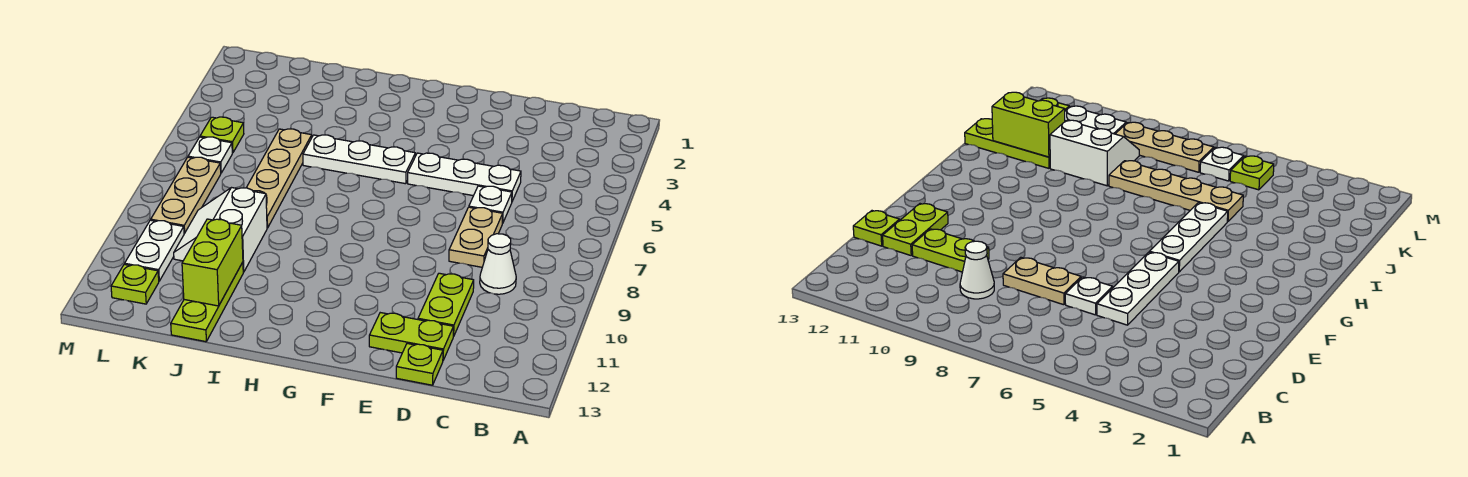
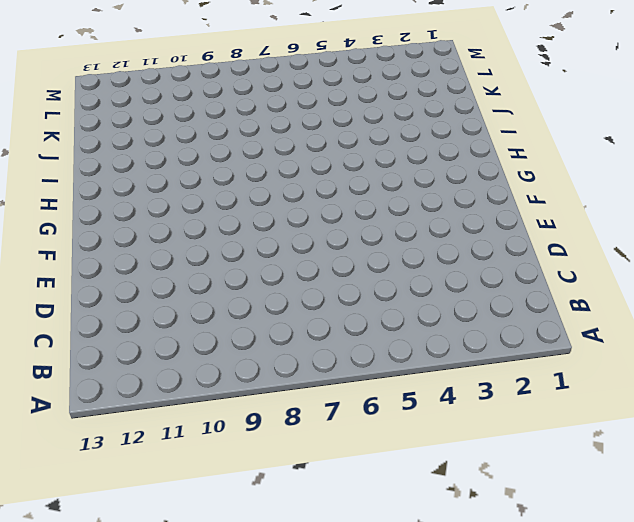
none -> white cone C9 level 1
none -> white plate D5:F5 level 1
none -> white plate D6 level 1

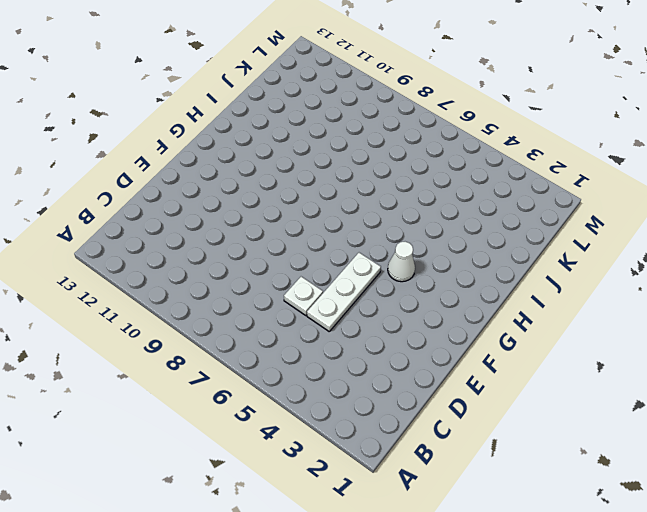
white cone G4 level 1 -> white cone C9 level 1
none -> tan plate D7:D8 level 1
none -> lime plate D10:D11 level 1
none -> lime plate D12:E12 level 1

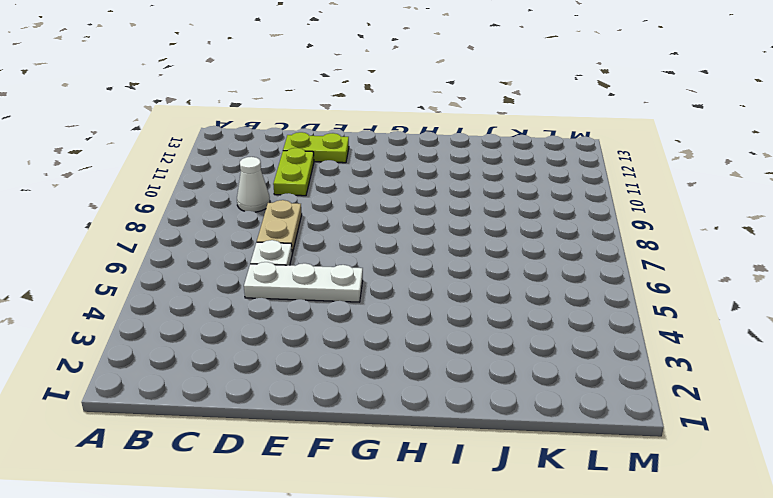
none -> lime plate D13 level 1
none -> white plate G5:I5 level 1
none -> tan plate J5:J8 level 1

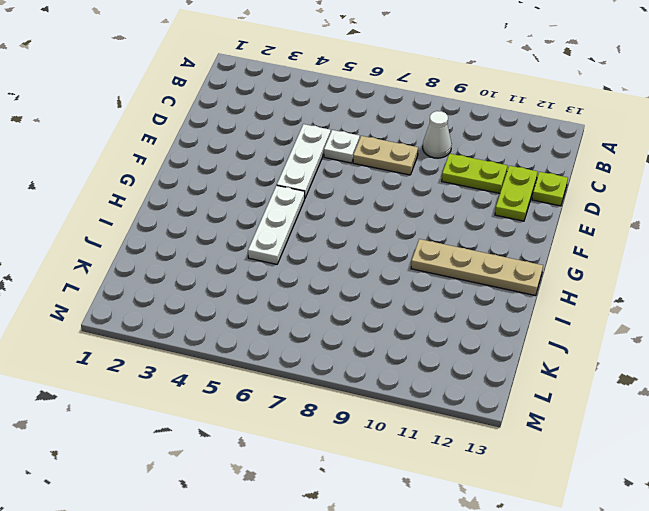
tan plate H10:H13 level 1 -> tan plate J5:J8 level 1
none -> white slope J9:K10 level 1 top J
none -> lime plate J11:J13 level 1
none -> lime plate L5 level 1

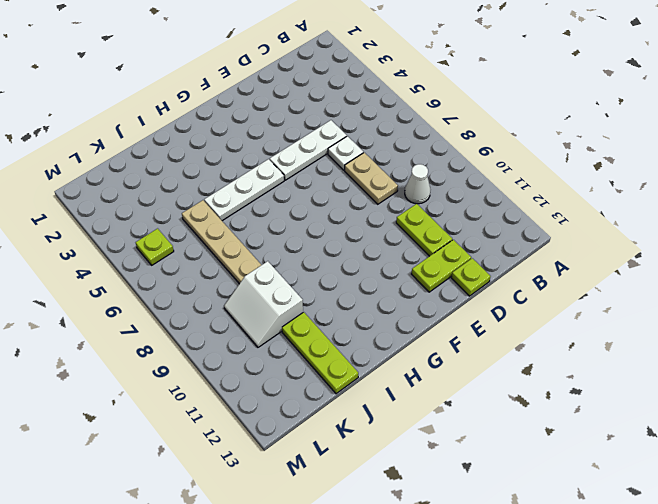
none -> white plate L6 level 1
none -> tan plate L7:L9 level 1
none -> white plate L10:L11 level 1

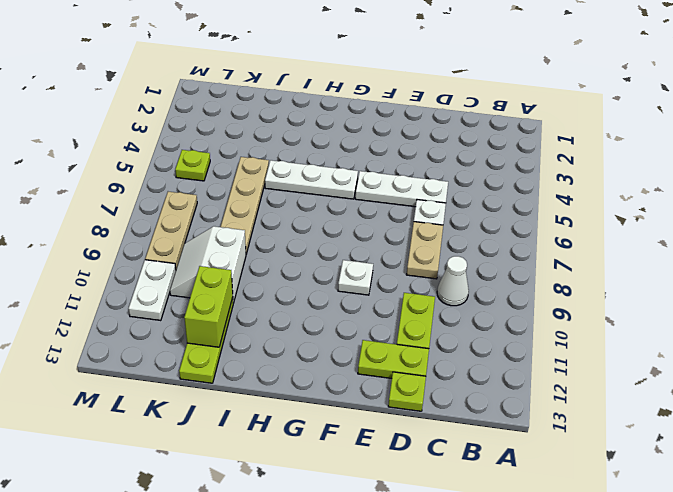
white plate F9 level 1 -> white plate L6 level 1
none -> lime plate L12 level 1

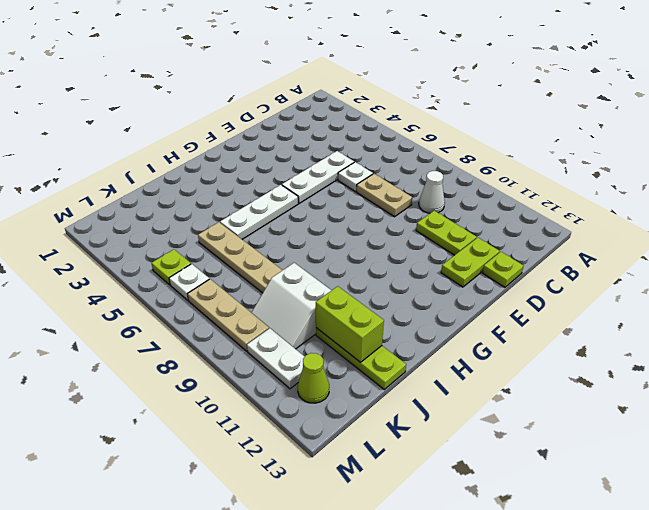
lime cone L12 level 1 -> lime plate L12 level 1

